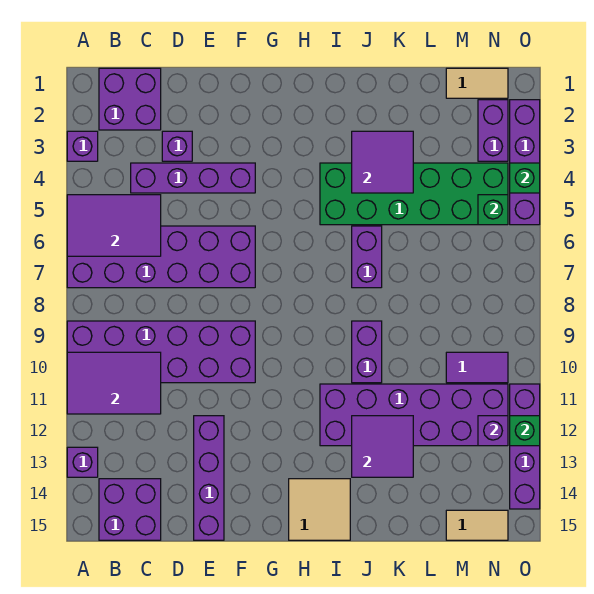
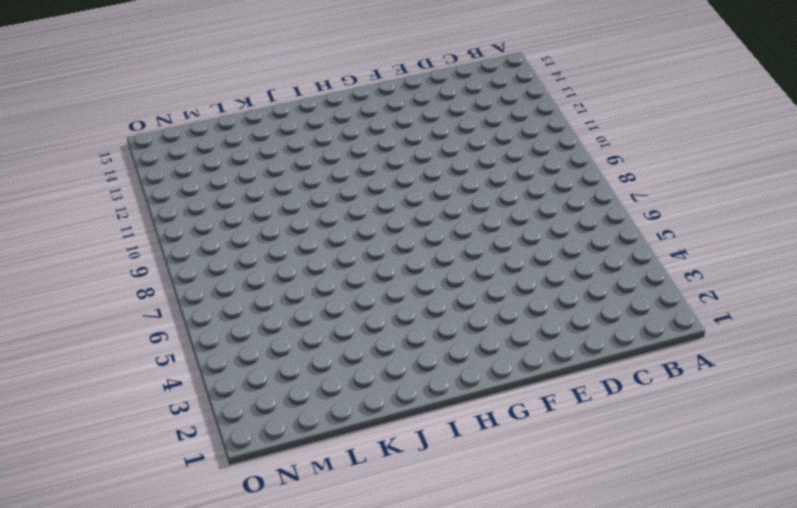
none -> purple brick A3 level 1
none -> purple brick A6:F7 level 1
none -> purple brick A9:F10 level 1

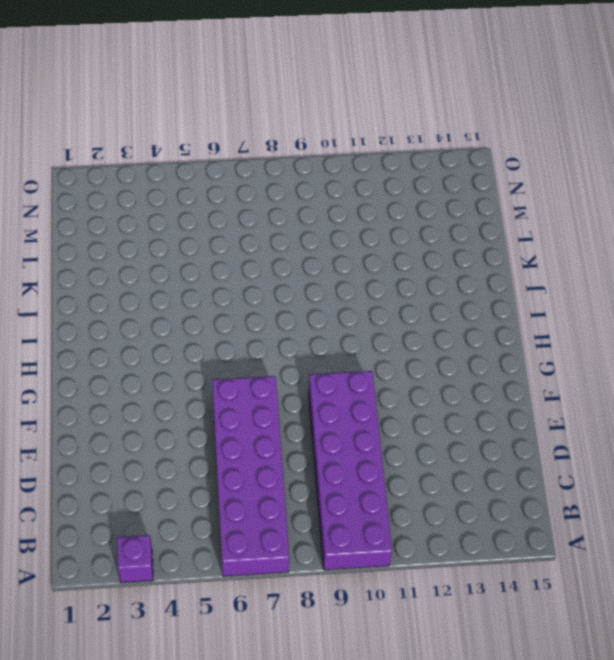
none -> purple brick A13 level 1
none -> purple brick B1:C2 level 1
none -> purple brick B14:C15 level 1

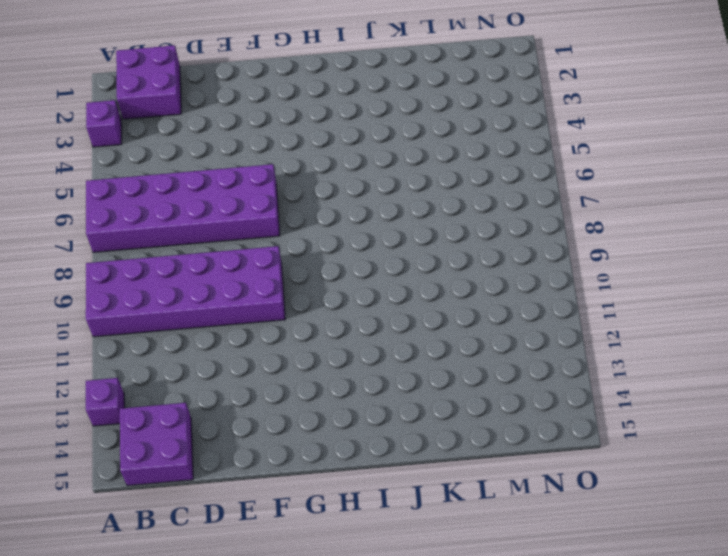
none -> purple brick C4:F4 level 1
none -> purple brick D3 level 1
none -> purple brick E12:E15 level 1

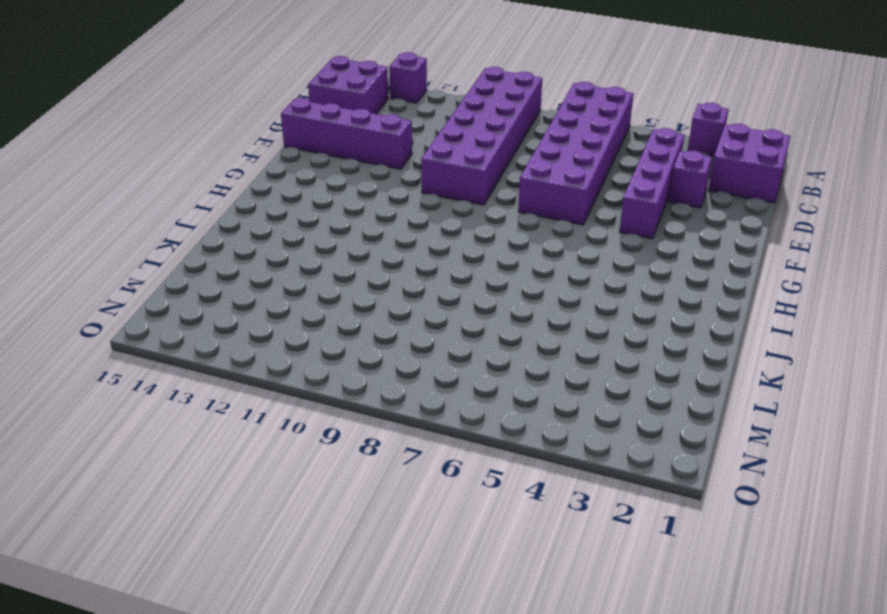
none -> tan tile H14:I15 level 1
none -> green brick I4:N5 level 1
none -> purple brick I11:N12 level 1

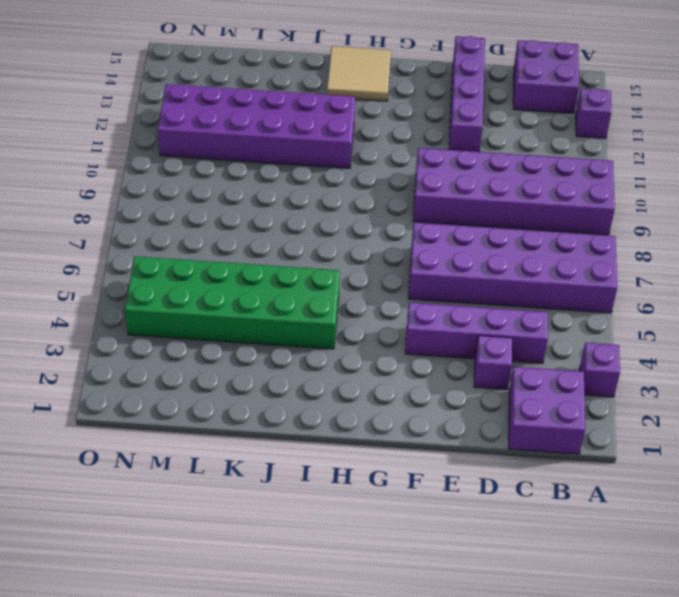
none -> purple brick J6:J7 level 1
none -> purple brick J9:J10 level 1
none -> tan tile M1:N1 level 1

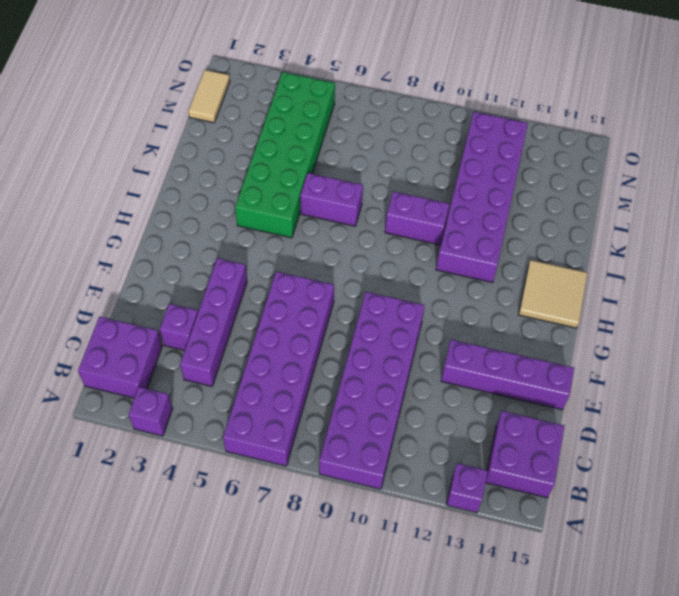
none -> purple tile M10:N10 level 1
none -> tan tile M15:N15 level 1
none -> purple brick N2:N3 level 1

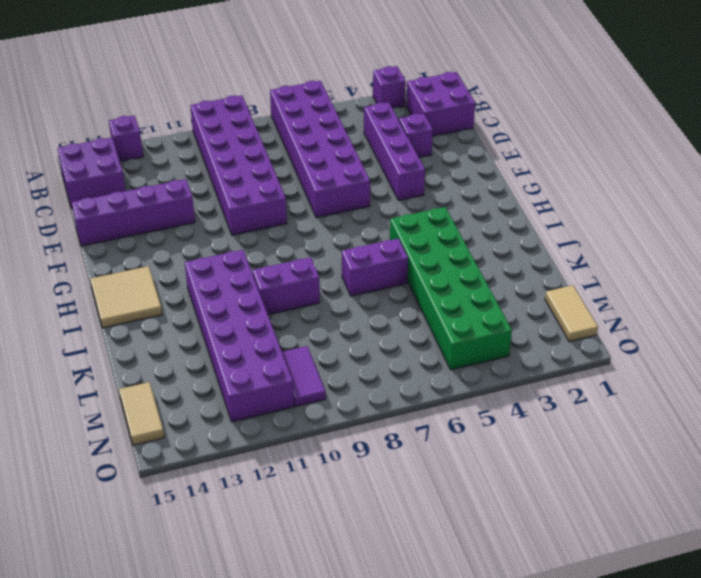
none -> purple brick N2:N3 level 1
none -> purple brick O2:O5 level 1
none -> purple brick O11:O14 level 1

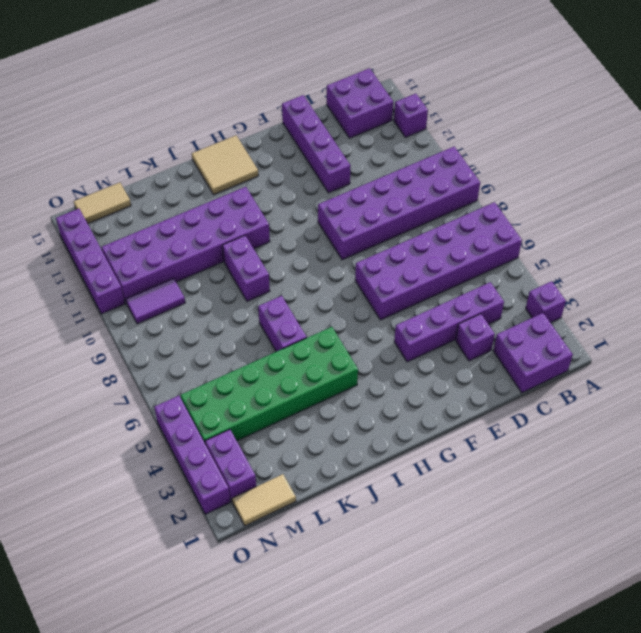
none -> purple tile A5:C6 level 2
none -> purple tile A10:C11 level 2
none -> purple tile J3:K4 level 2

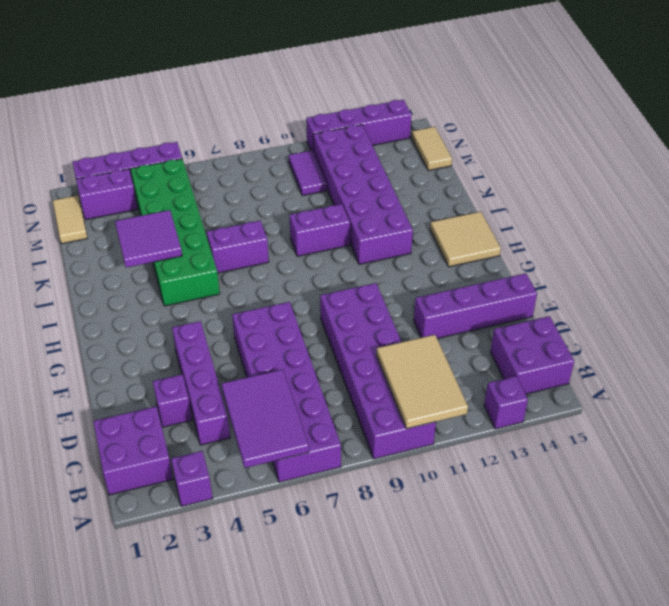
tan tile A10:C11 level 2 -> purple tile A10:C11 level 2
none -> purple tile J12:K13 level 2
none -> green brick N5 level 2
none -> purple brick N12 level 2

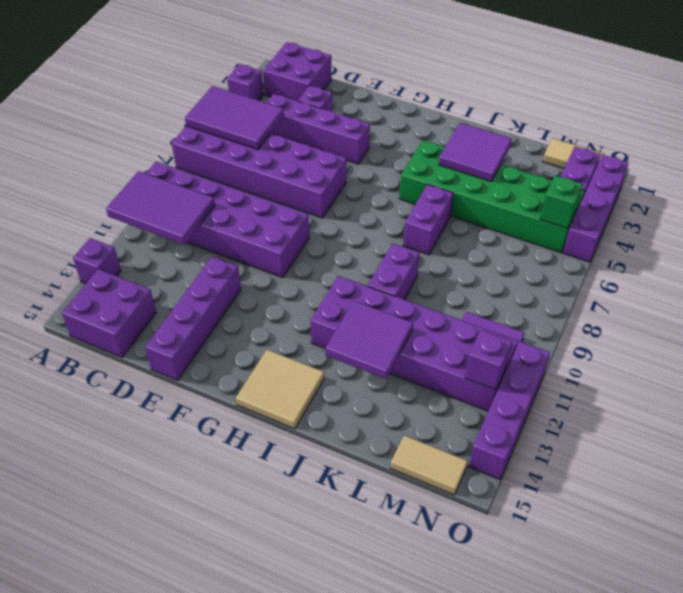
none -> green brick O4 level 2
none -> green brick O12 level 2

